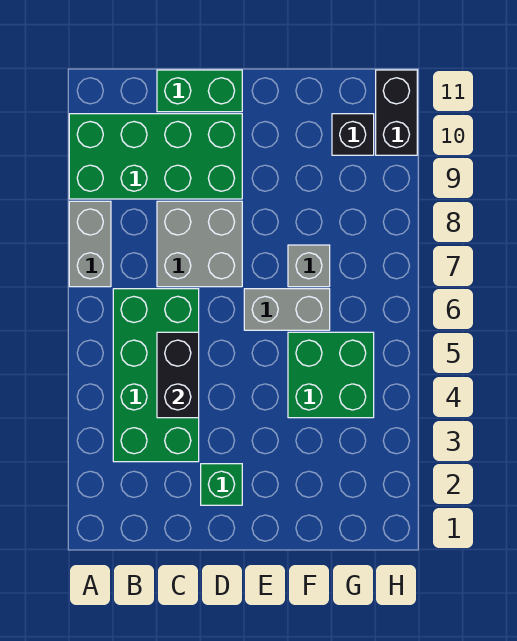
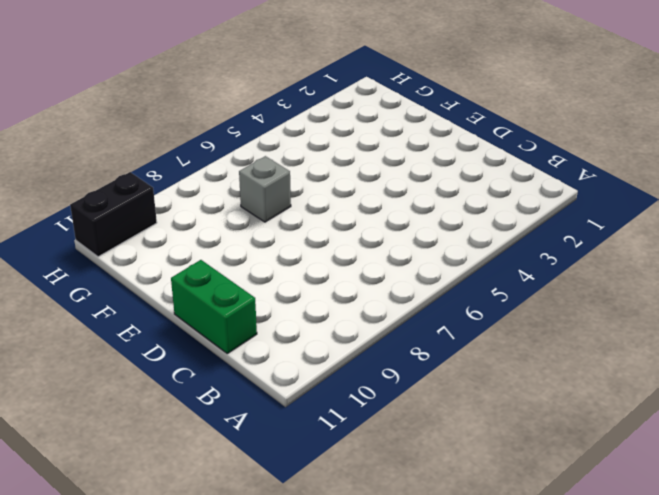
none -> grey brick A7:A8 level 1
none -> green brick A9:D10 level 1
none -> green brick B3:C6 level 1

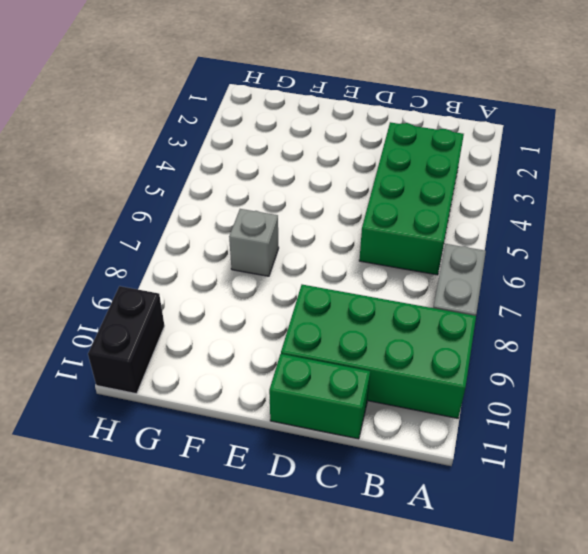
none -> grey brick C7:D8 level 1
none -> green brick D2 level 1
none -> grey brick E6:F6 level 1

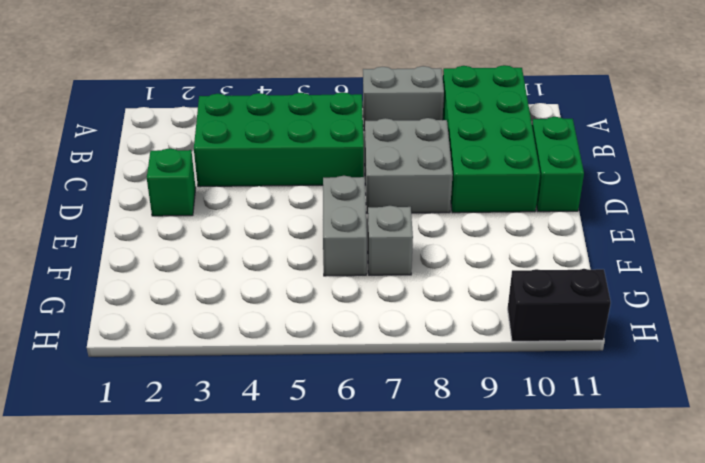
none -> green brick F4:G5 level 1
none -> black brick G10 level 1
none -> black brick C4:C5 level 2

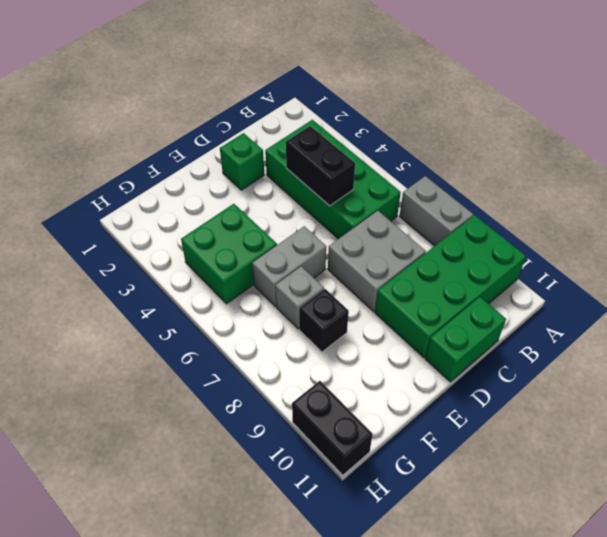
black brick F8 level 1 -> black brick G10 level 1

